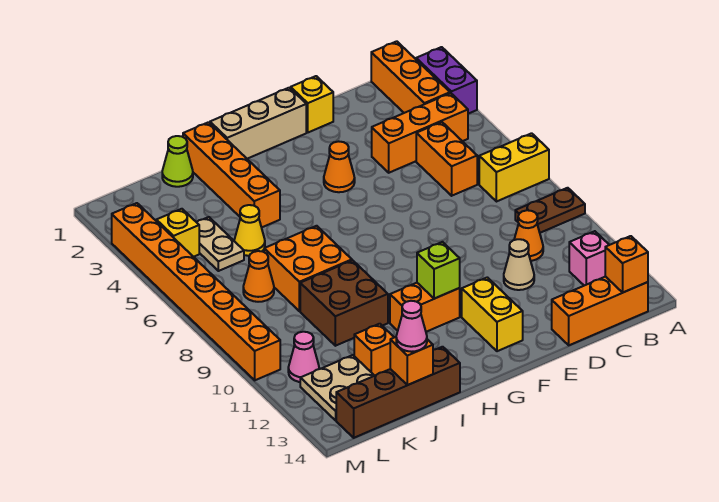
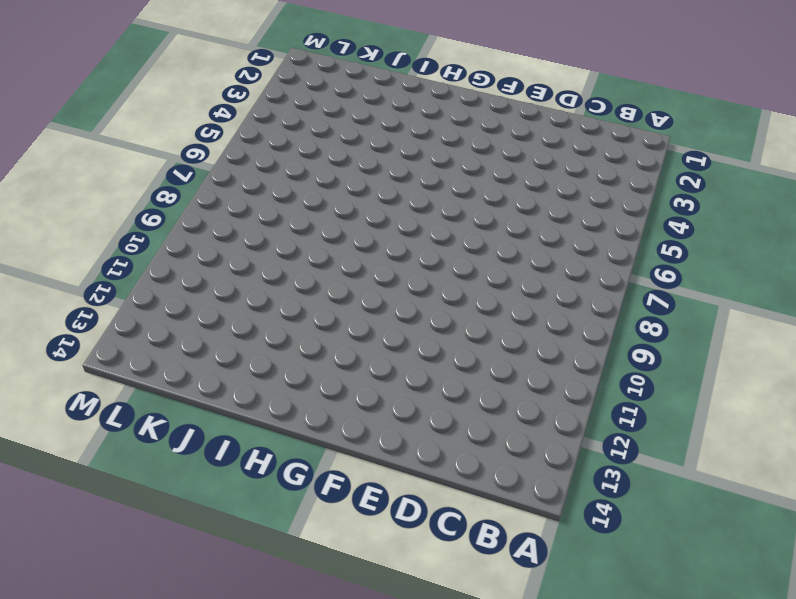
none -> purple brick A2:A3 level 1
none -> yellow brick A7:B7 level 1
none -> brown plate A9:B9 level 1
none -> orange brick B1:B3 level 1

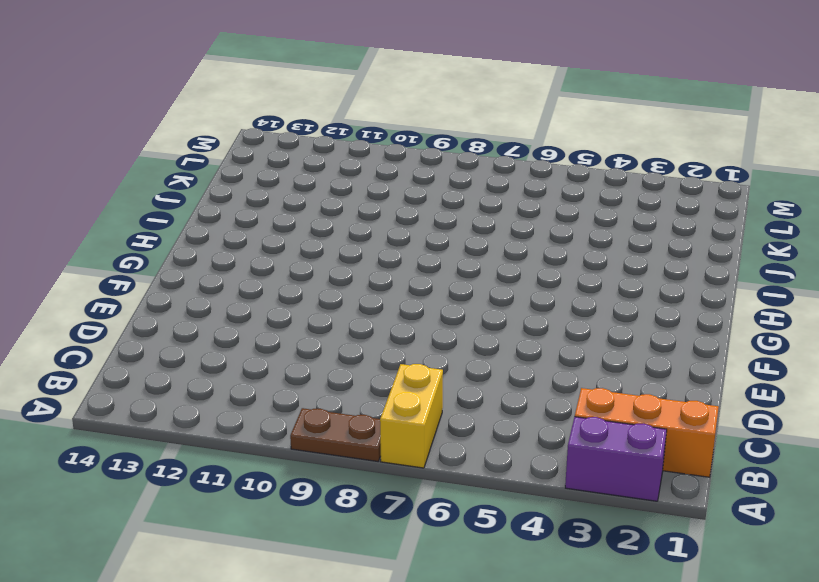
brown plate A8:A9 level 1 -> brown plate A9:B9 level 1
none -> orange brick B4:D4 level 1
none -> pink brick B12 level 1
none -> orange brick B14:D14 level 1
none -> orange brick C5:C6 level 1

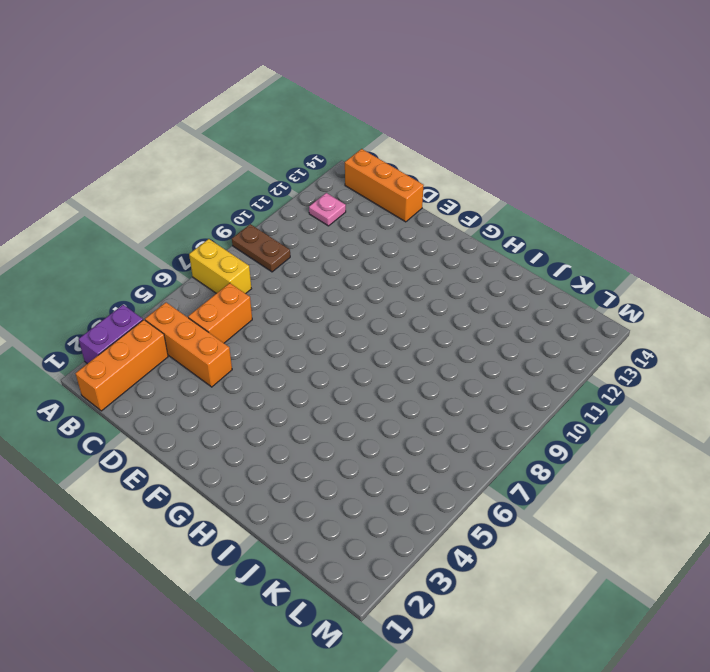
pink plate B12 level 1 -> pink brick B12 level 1
none -> orange cone C10 level 1
none -> tan cone D11 level 1
none -> yellow brick E1 level 1
none -> tan brick F1:H1 level 1

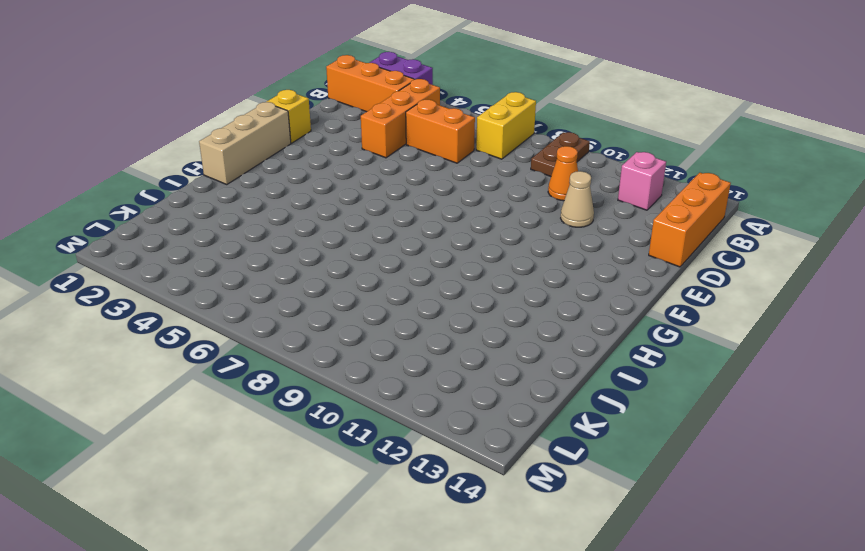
none -> orange cone F4 level 1
none -> yellow brick F12:F13 level 1
none -> orange brick G11:H11 level 1
none -> orange brick I1:I4 level 1

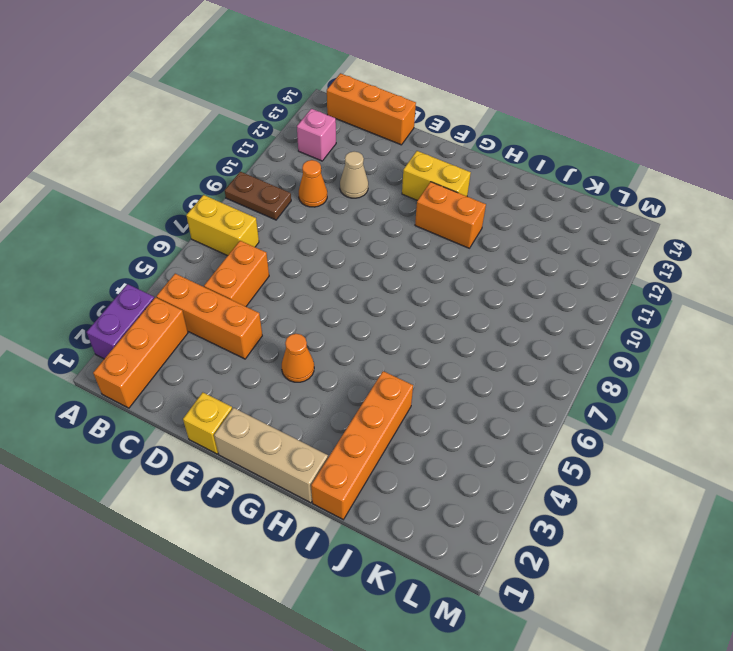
yellow brick F12:G12 level 1 -> yellow brick F12:F13 level 1
none -> orange brick I7:J8 level 1
none -> brown brick I9:J10 level 1
none -> brown brick I14:L14 level 1
none -> lime cone J1 level 1

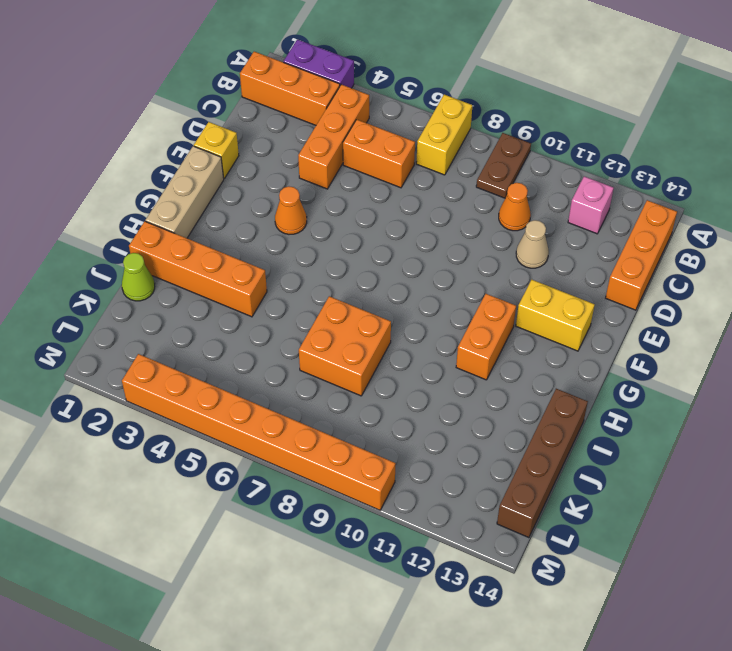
none -> brown brick I9:J10 level 1
none -> yellow cone J5 level 1
none -> orange brick J12 level 1
none -> tan plate K4:K5 level 1

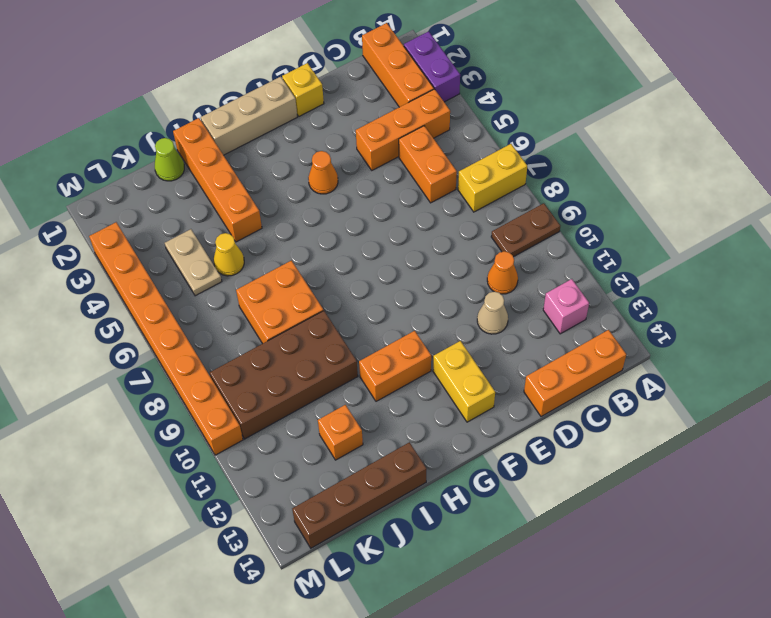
brown brick I9:L10 level 1 -> brown brick I9:J10 level 1
none -> orange cone K7 level 1
none -> tan plate K12:L13 level 1
none -> yellow brick L4 level 1
none -> pink cone L11 level 1

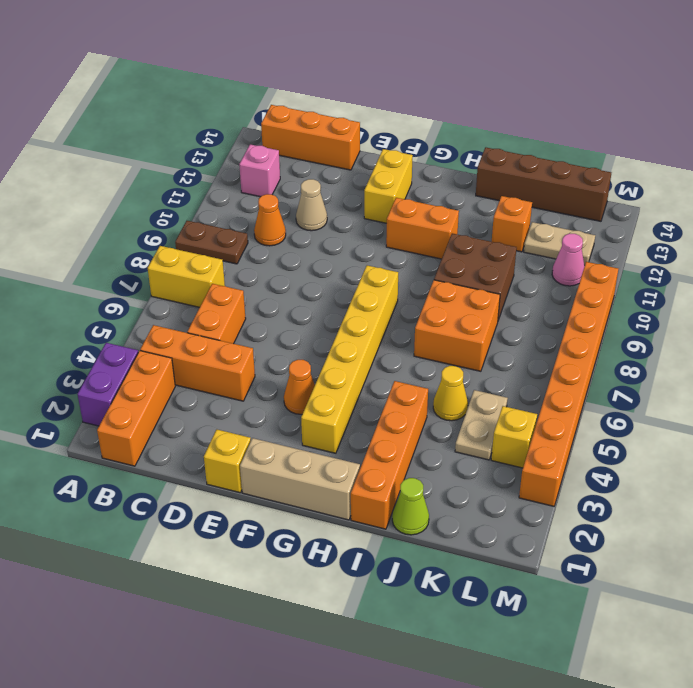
yellow brick G3:G8 level 1 -> none
tan plate K12:L12 level 1 -> tan plate K12:L13 level 1
none -> orange cone K7 level 1
none -> orange brick B14 level 2
none -> lime brick G11 level 2
none -> orange brick J14 level 2

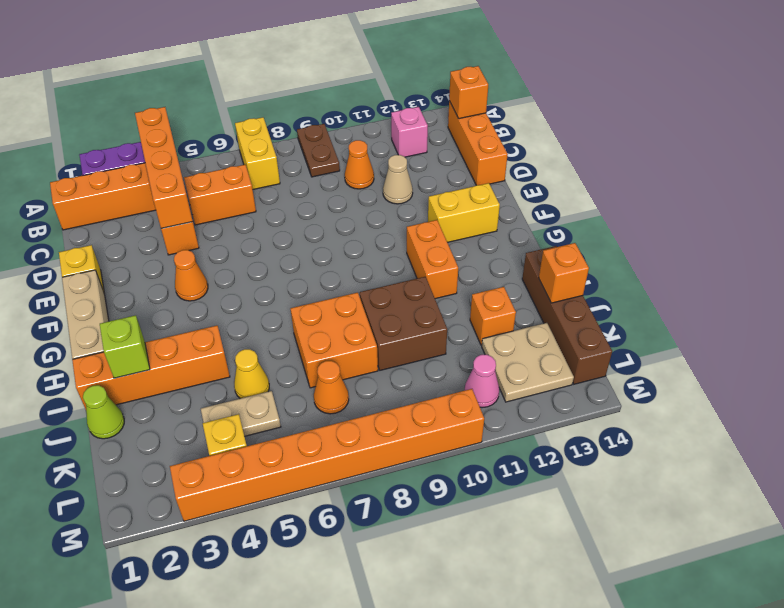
orange brick A4:D4 level 2 -> none
lime brick I2 level 2 -> lime brick G11 level 2
none -> pink cone J14 level 3

